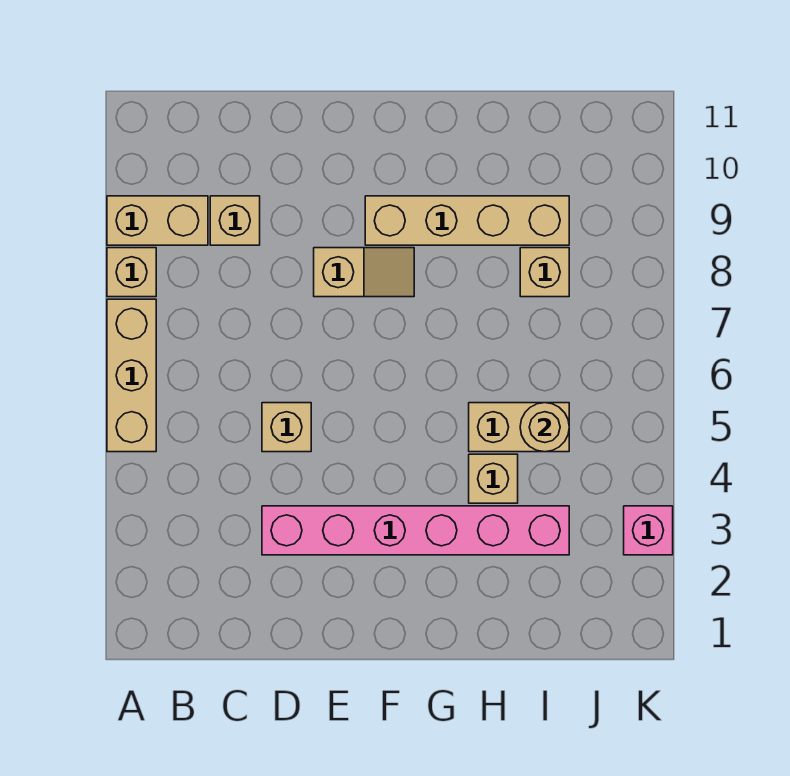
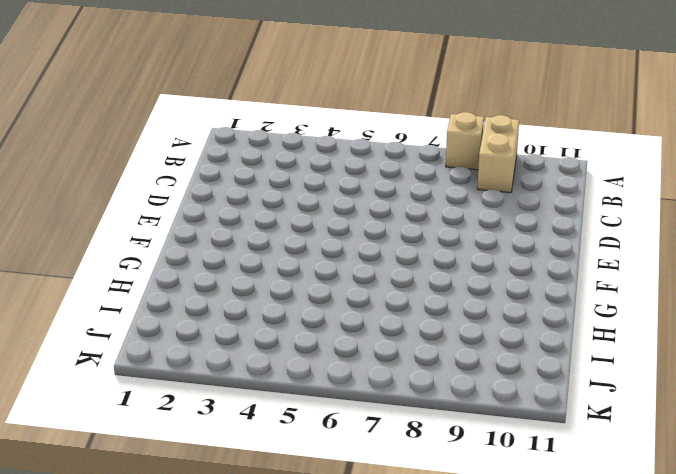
none -> tan brick A5:A7 level 1
none -> tan brick C9 level 1
none -> pink brick D3:I3 level 1

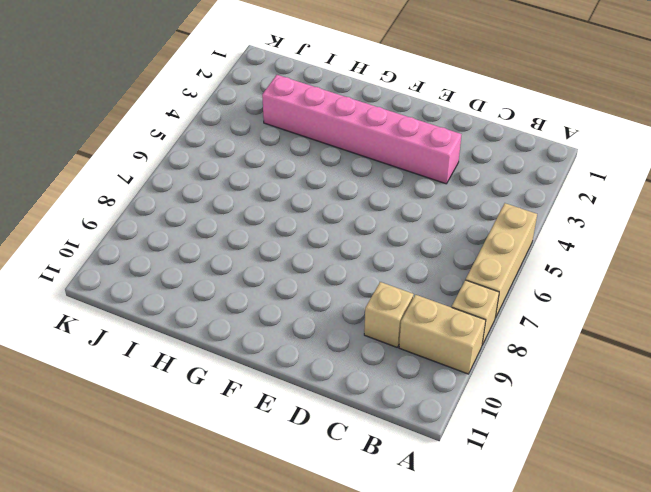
none -> tan brick D5 level 1
none -> tan slope E8:F8 level 1 top E
none -> tan brick F9:I9 level 1

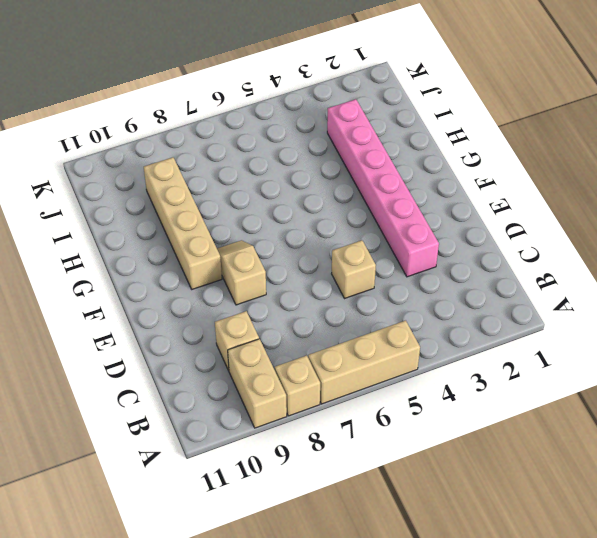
none -> tan brick H4 level 1
none -> tan brick H5:I5 level 1
none -> tan brick I8 level 1

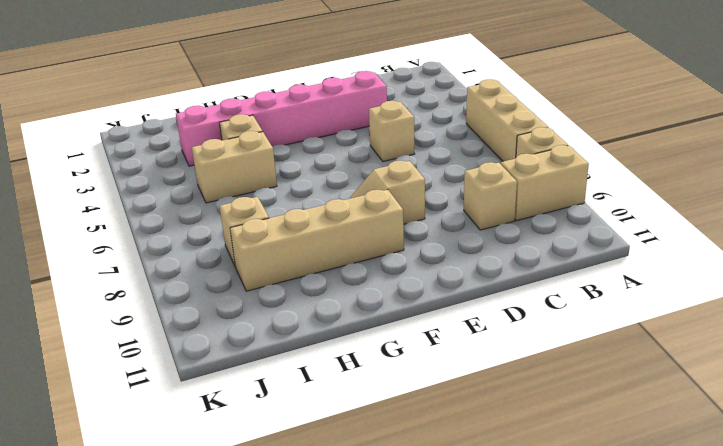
none -> pink brick K3 level 1
none -> tan round brick I5 level 2

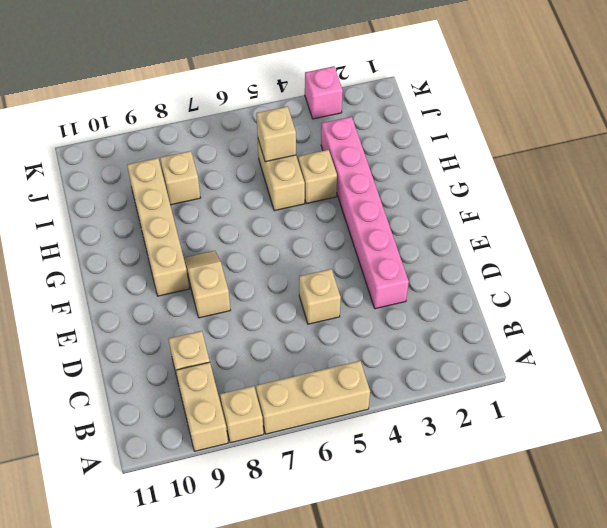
tan brick I5 level 2 -> tan round brick I5 level 2

